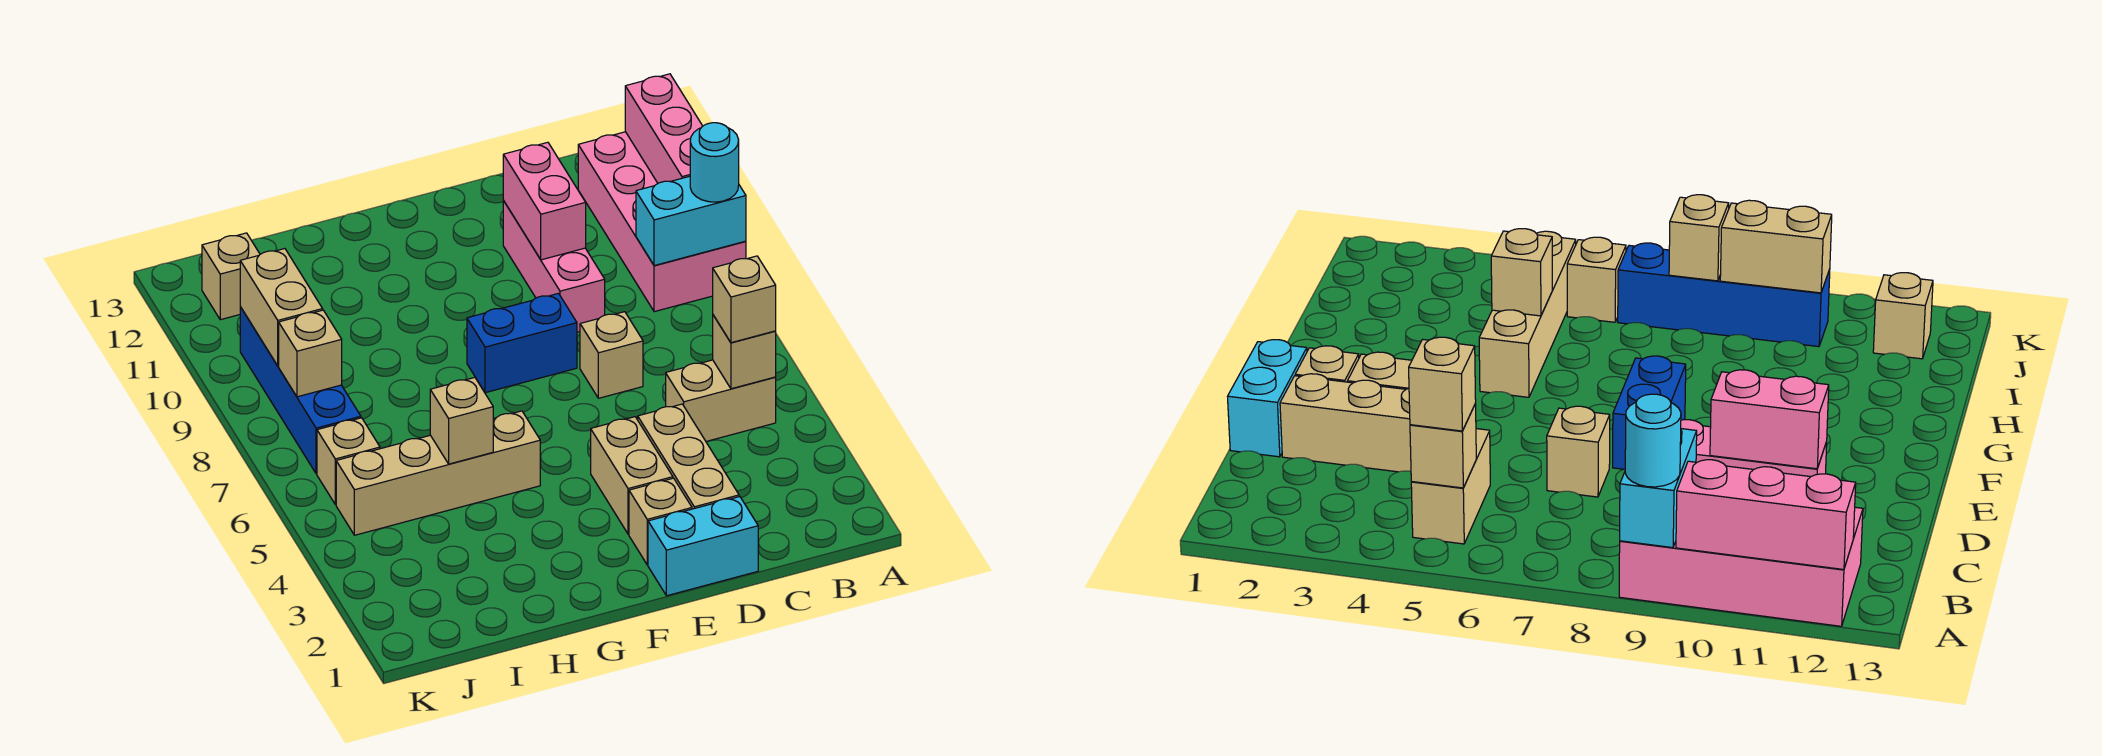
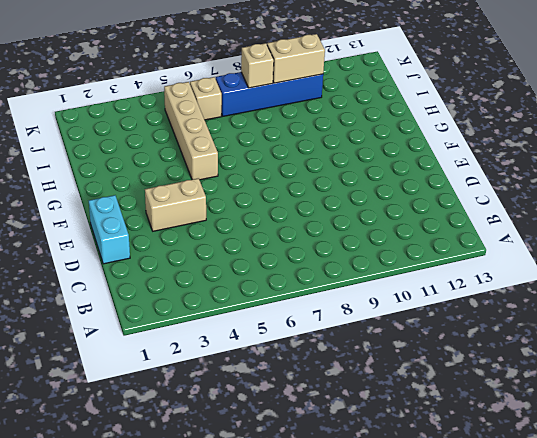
none -> pink brick A9:B12 level 1
none -> tan brick B5:C5 level 1
none -> tan brick D2:D4 level 1

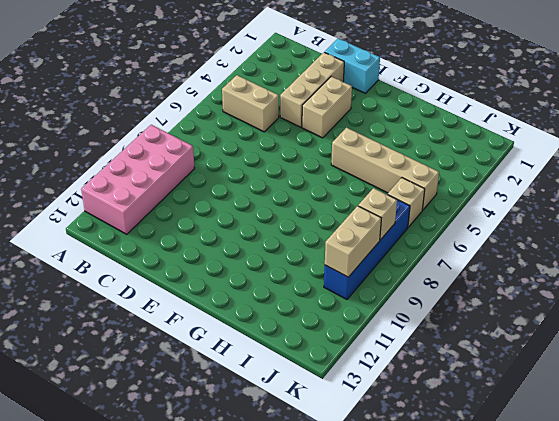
none -> tan brick D7 level 1
none -> pink brick D9:D11 level 1
none -> tan brick E2 level 1

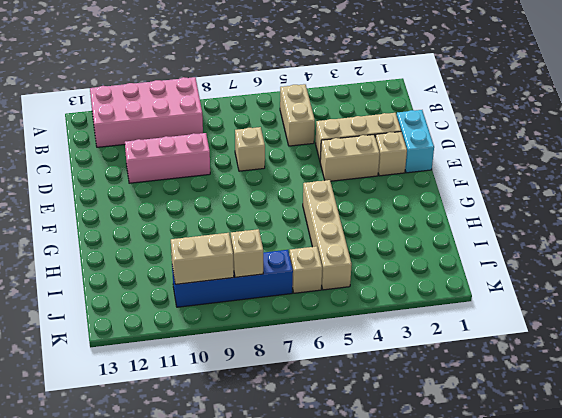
none -> blue brick E8:F8 level 1
none -> tan brick J12 level 1
none -> cyan brick A9:B9 level 2

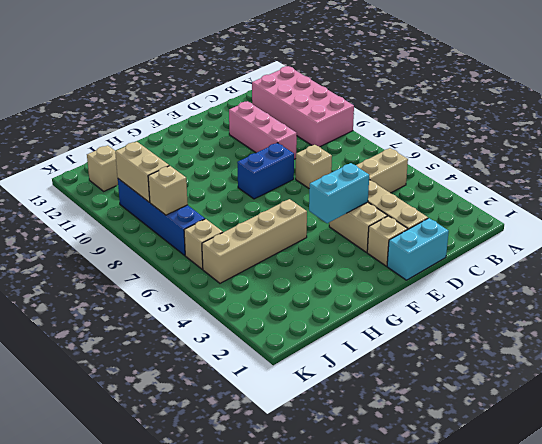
cyan brick E4:F4 level 2 -> cyan brick A9:B9 level 2
none -> pink brick A10:A12 level 2
none -> tan brick B5 level 2
none -> pink brick D10:D11 level 2

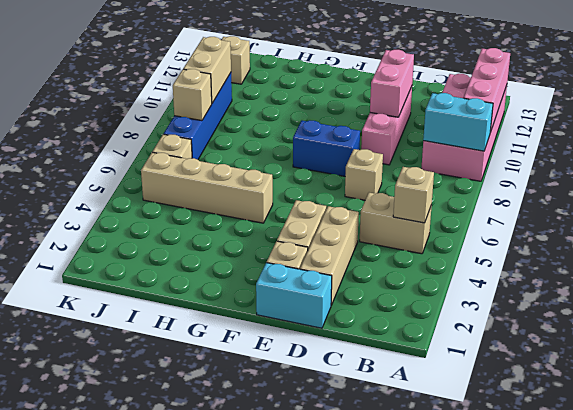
none -> tan brick H5 level 2
none -> cyan round brick A9 level 3
none -> tan brick B5 level 3

